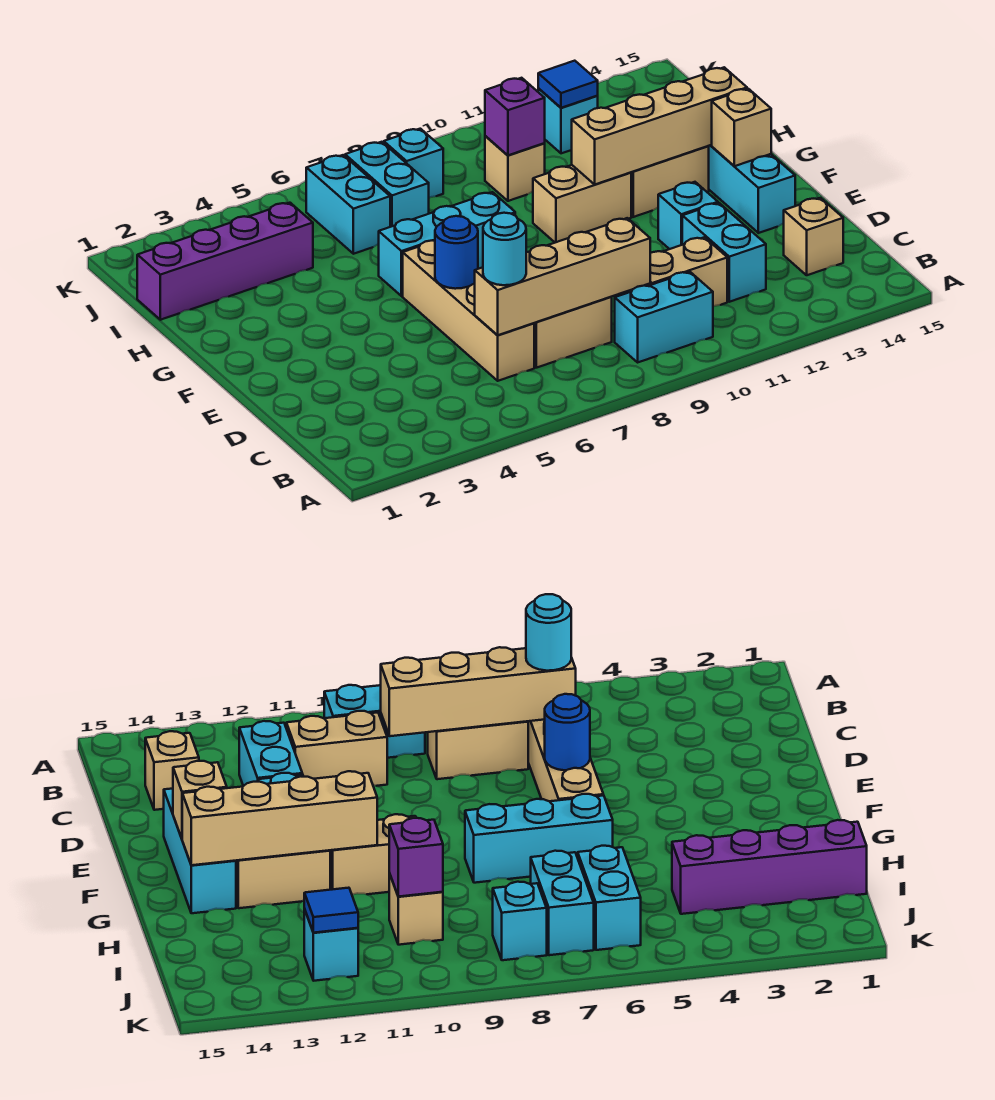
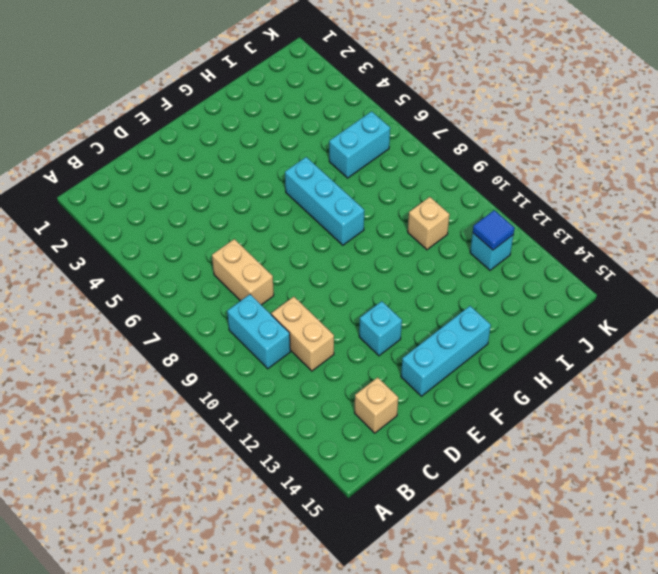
none -> tan brick C6:F6 level 1
none -> cyan brick C12:D12 level 1
none -> tan brick G10:G11 level 1

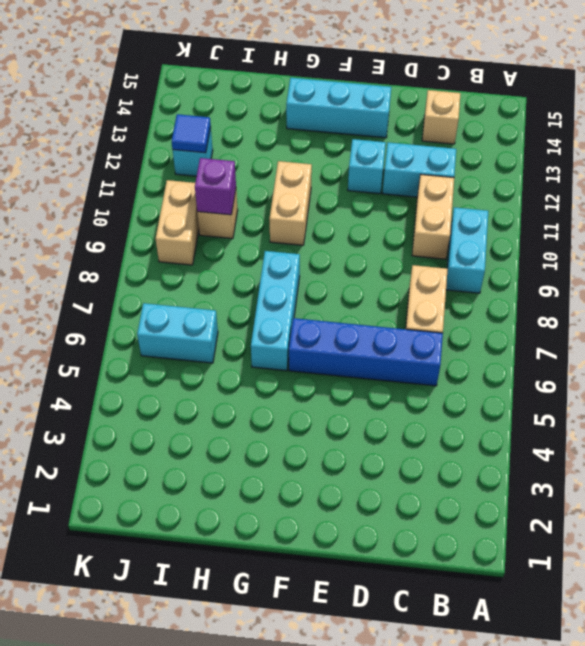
blue brick C6:F6 level 1 -> tan brick C6:F6 level 1
tan brick J9:J10 level 1 -> tan brick G12:G13 level 1
none -> purple brick I1:I4 level 1
none -> cyan brick I7:J7 level 1
none -> cyan brick J8 level 1

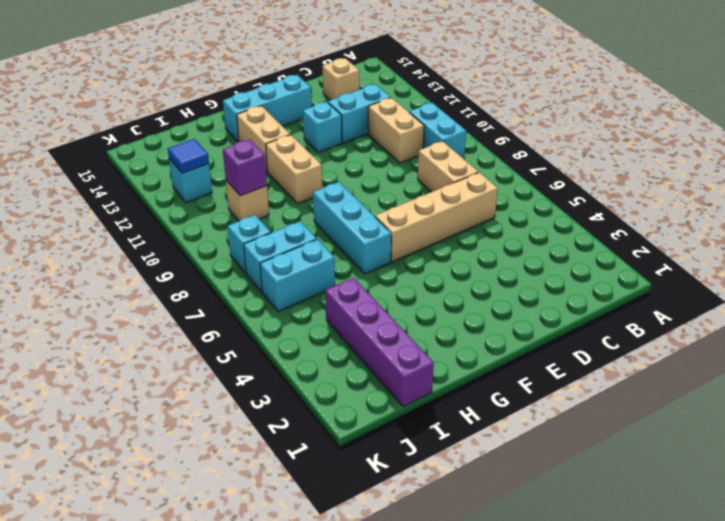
none -> tan brick C6:C9 level 2
none -> blue round brick E6 level 2
none -> tan brick F14 level 2

